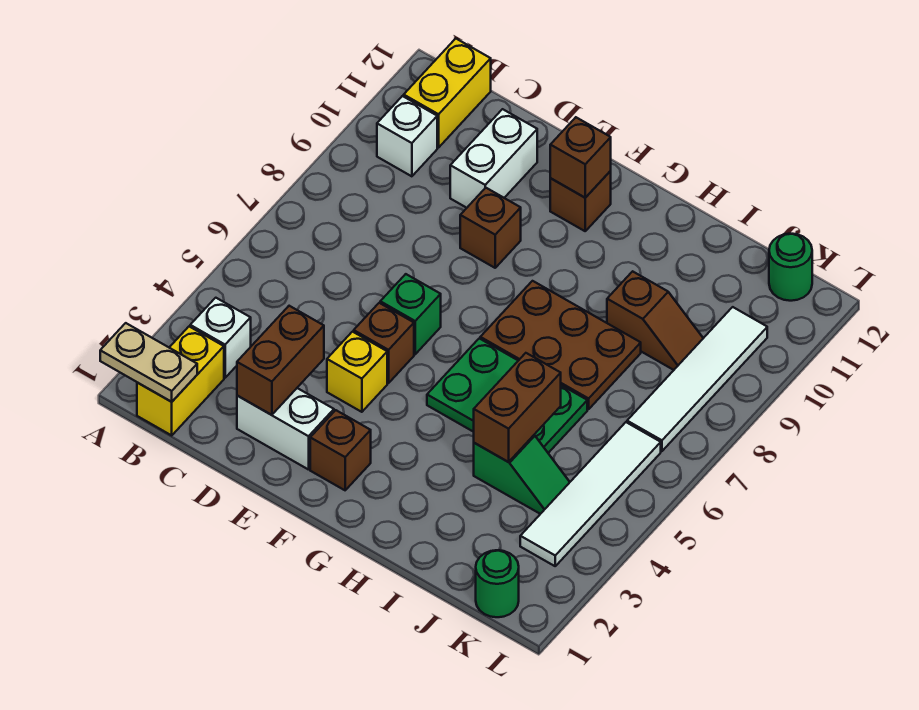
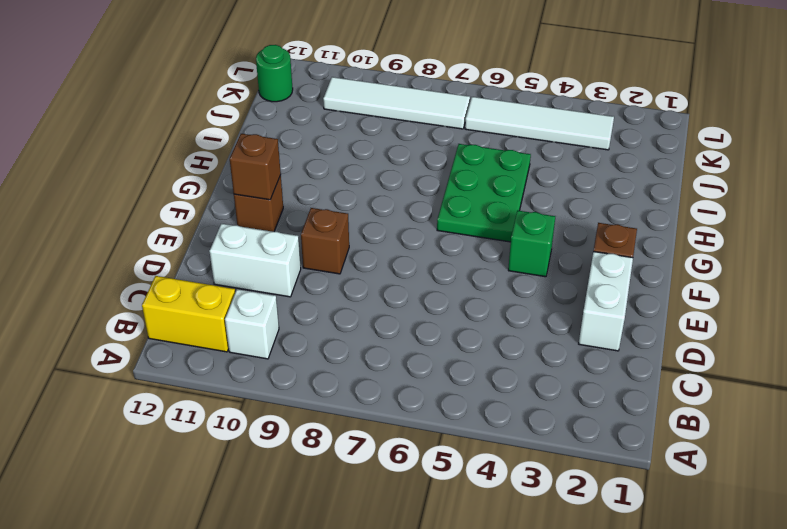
green brick F4 level 1 -> green brick E6 level 1
none -> yellow brick B1:B2 level 1
none -> white brick B3 level 1
none -> yellow brick E4 level 1

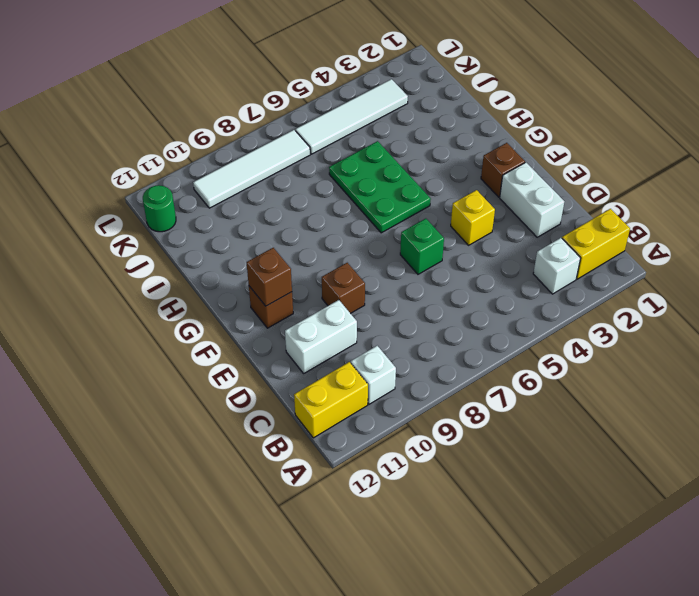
none -> brown brick E5 level 1
none -> brown plate G7:I8 level 1
none -> green slope I4:J4 level 1 top I

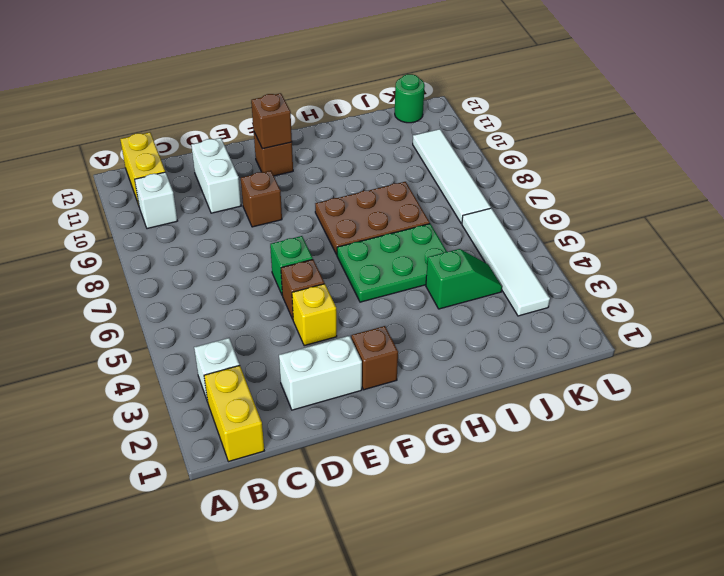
none -> brown slope I9:J9 level 1 top I
none -> green round brick K1 level 1
none -> tan plate A1:B1 level 2

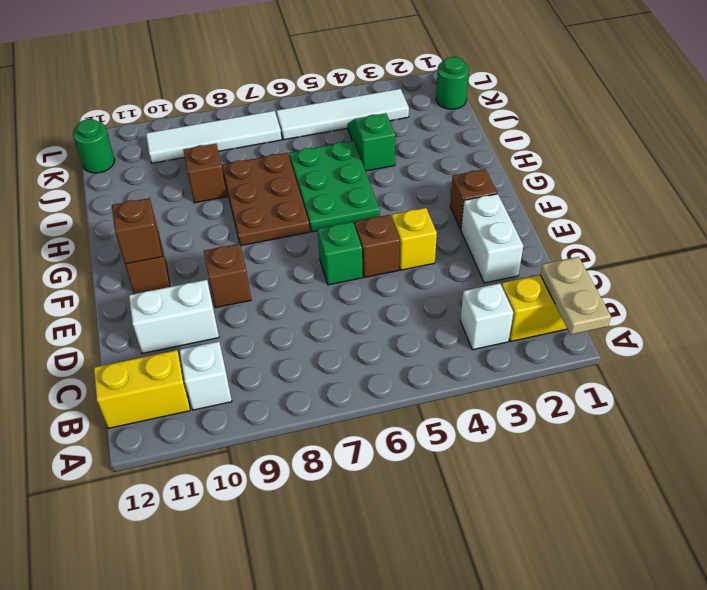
none -> brown brick D2:D3 level 2
none -> brown brick I4:I5 level 2

